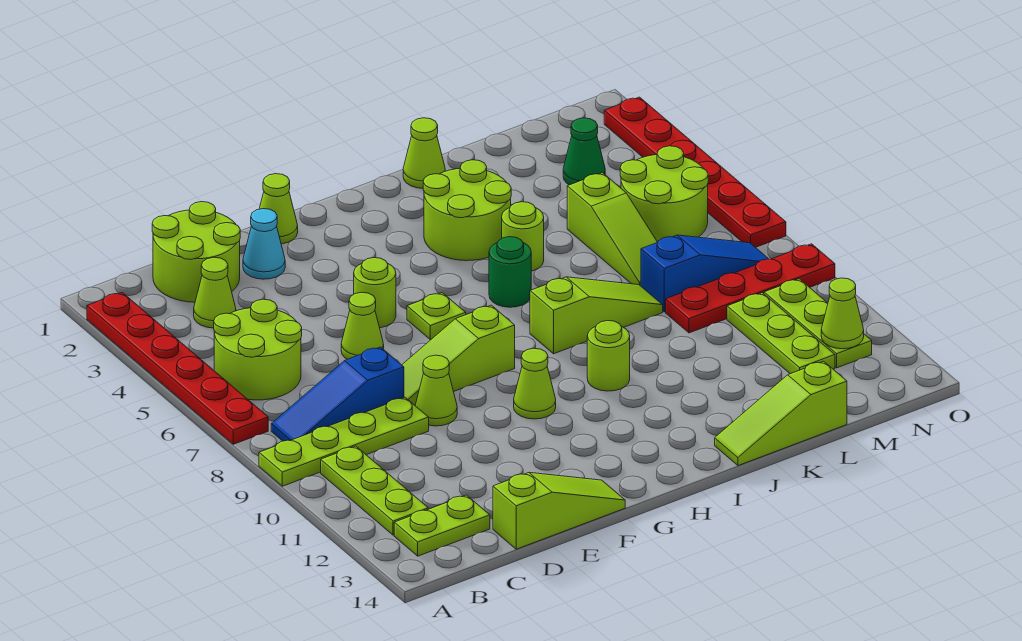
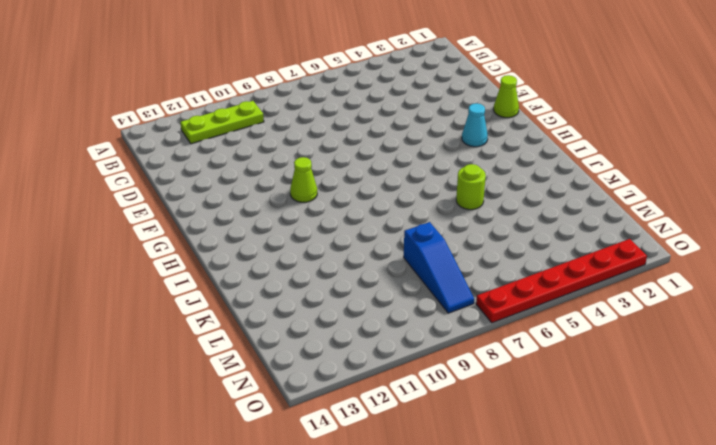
cyan cone G3 level 1 -> cyan cone E2 level 1
none -> red plate A2:A7 level 1
none -> lime plate A9:D9 level 1
none -> lime round brick B5:C6 level 1
none -> blue slope B8:D8 level 1 top D

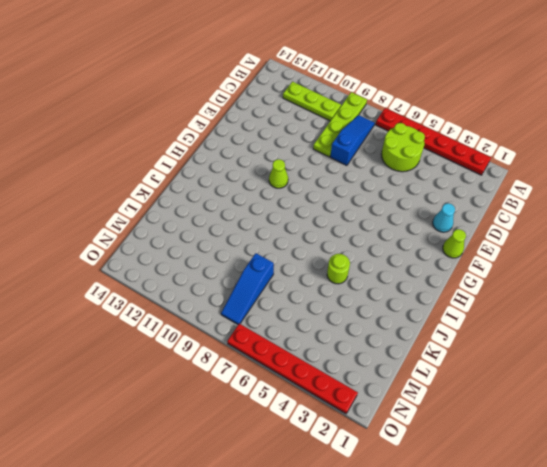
none -> lime plate B13:C13 level 1
none -> lime round brick C1:D2 level 1
none -> lime cone C3 level 1
none -> lime slope D14:F14 level 1 top D

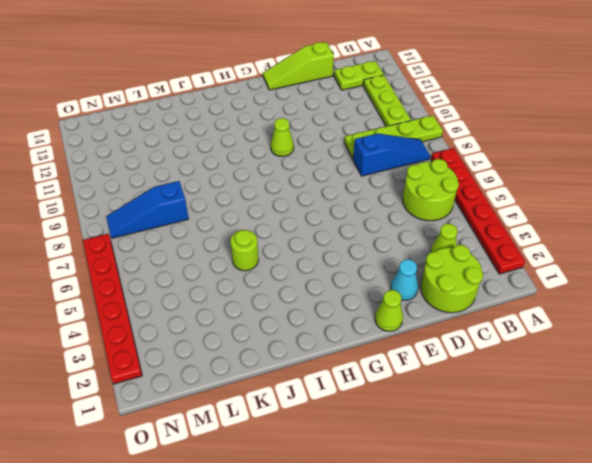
none -> lime cone E6 level 1
none -> lime slope E8:G8 level 1 top G
none -> lime cone E9 level 1
none -> lime round brick F5 level 1

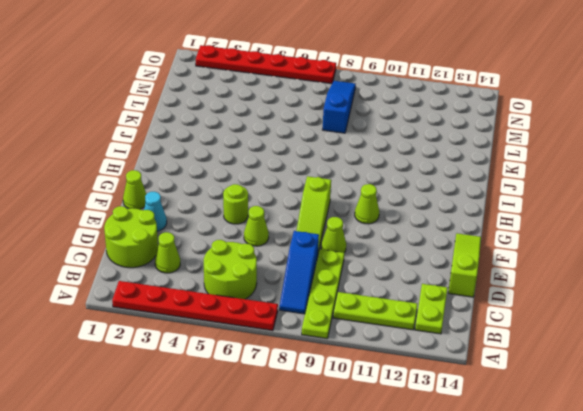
none -> lime plate G6 level 1
none -> lime round brick I3:J4 level 1
none -> green round brick I6 level 1
none -> lime slope I8:K8 level 1 top I

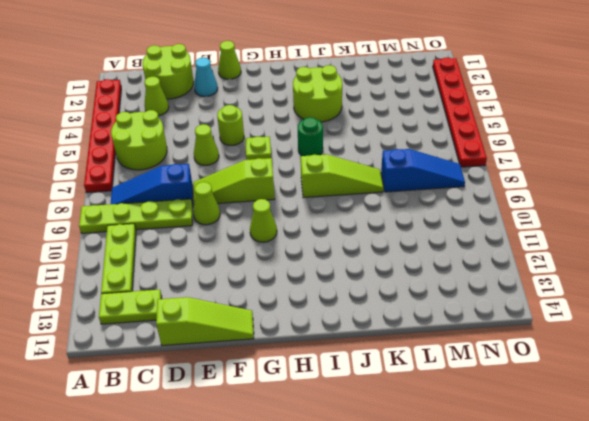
none -> lime round brick I10 level 1
none -> lime cone J1 level 1
none -> lime round brick J5 level 1
none -> lime slope J14:L14 level 1 top L

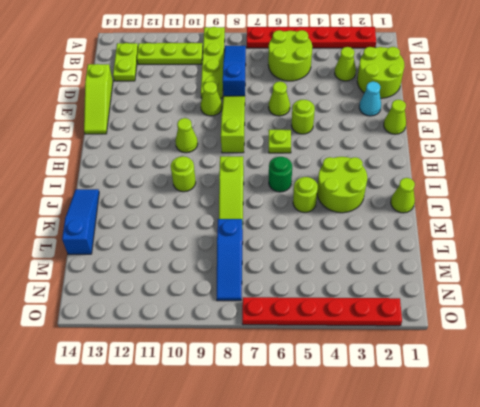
blue slope J14:L14 level 1 top L -> lime slope J14:L14 level 1 top L
none -> lime slope L5:L7 level 1 top 5
none -> red plate L9:O9 level 1
none -> green cone M3 level 1
none -> lime round brick M5:N6 level 1

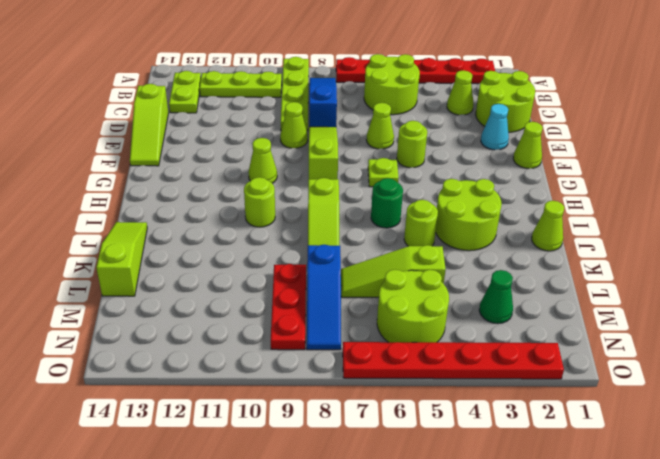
red plate L9:N9 level 1 -> red plate L9:O9 level 1
none -> lime plate M10:M12 level 1
none -> lime plate N10:N12 level 1
none -> lime cone N12 level 2

